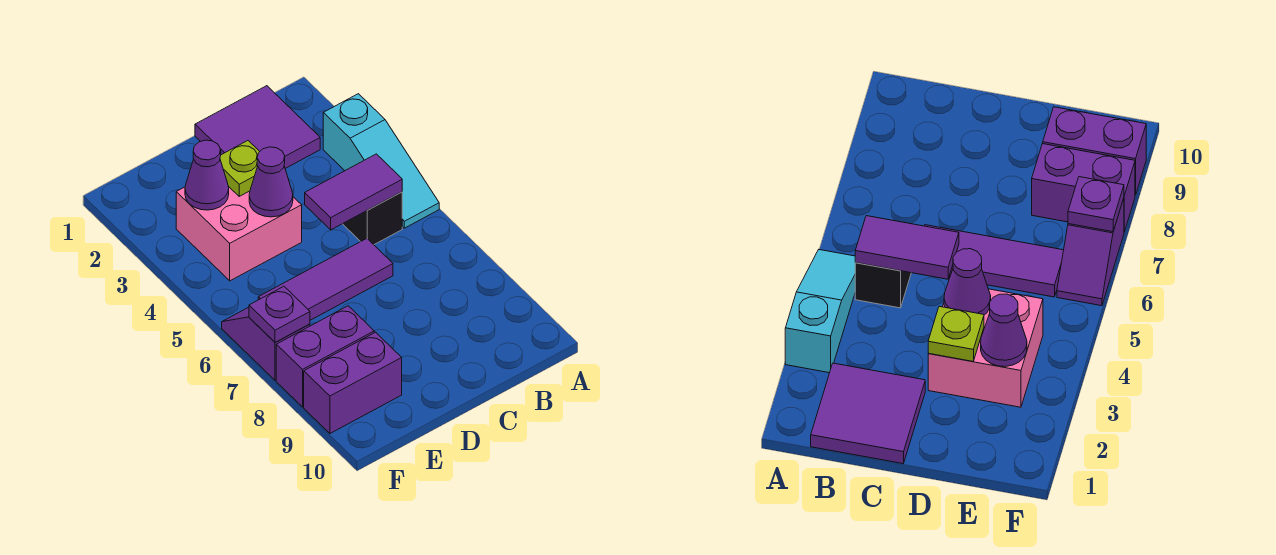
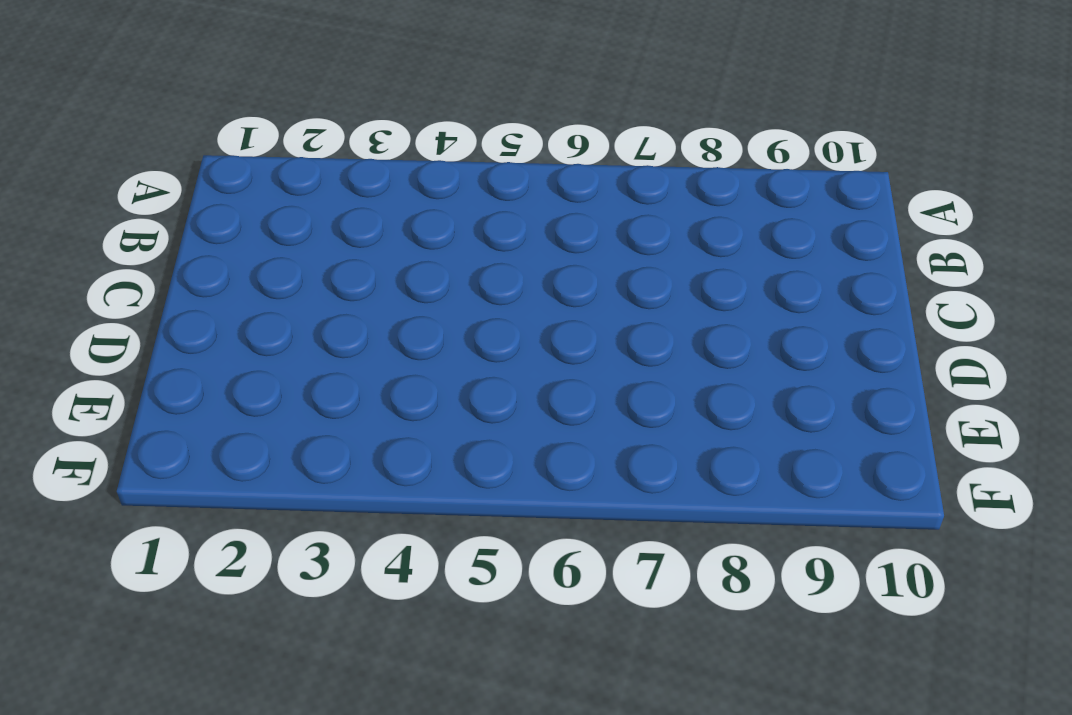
none -> cyan slope A3:A5 level 1 top 3
none -> purple tile B1:C2 level 1
none -> black brick B5 level 1

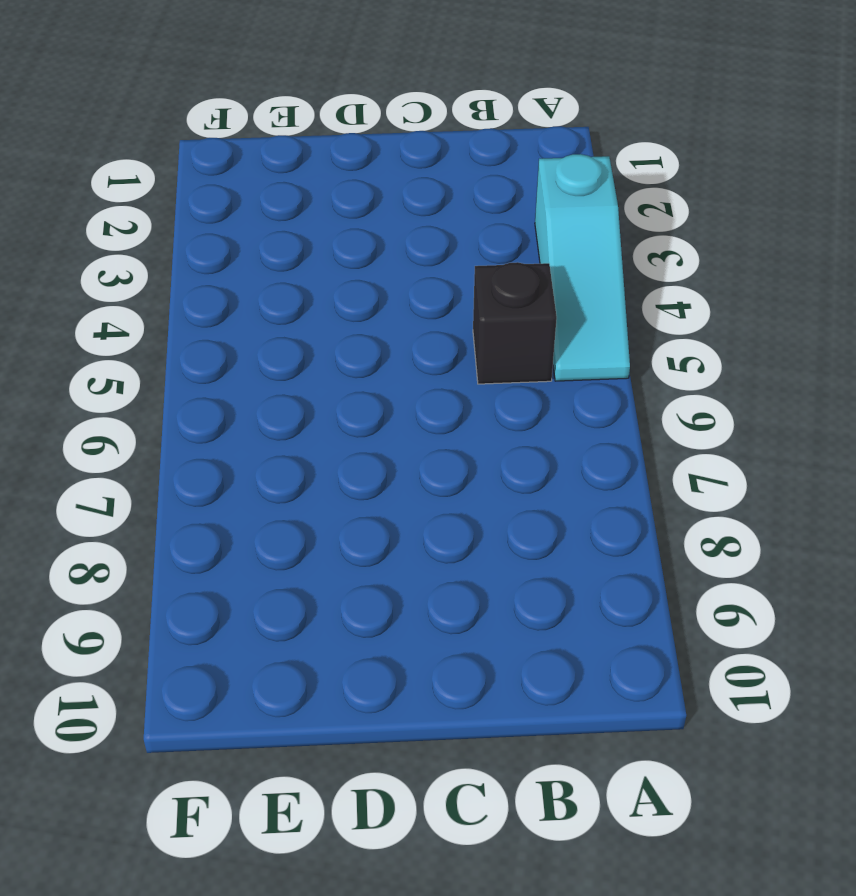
none -> purple tile B1:C2 level 1
none -> purple tile C6:E6 level 1
none -> pink brick D3:E4 level 1

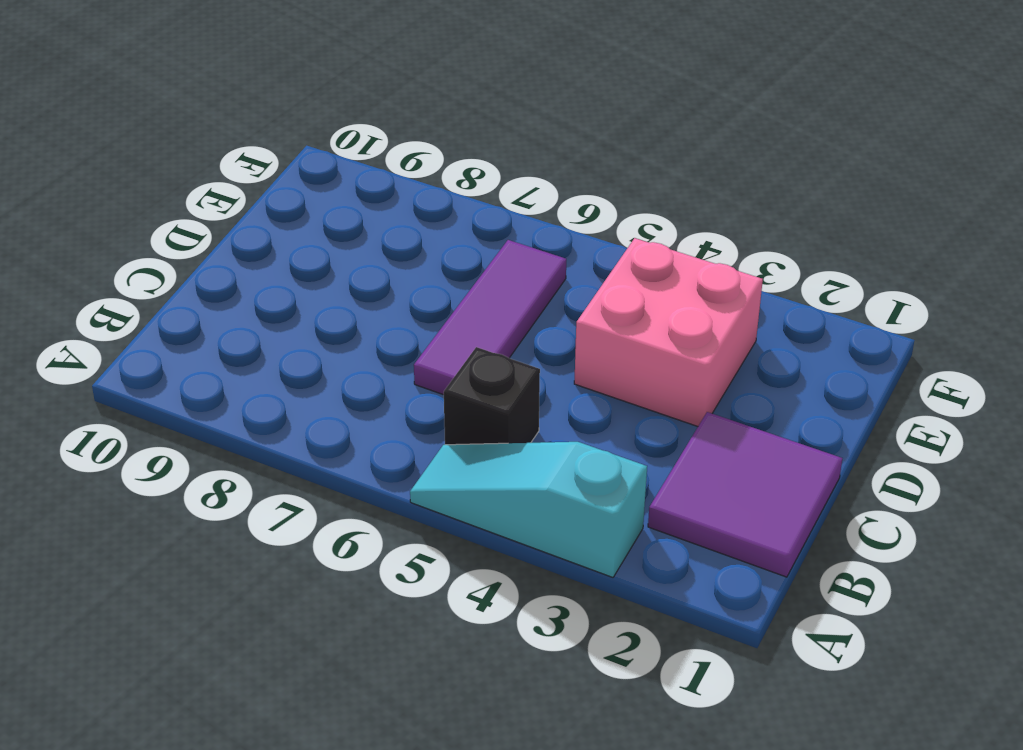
none -> purple brick E8:F8 level 1
none -> purple brick E9:F9 level 1
none -> purple slope F6:F7 level 1 top 7

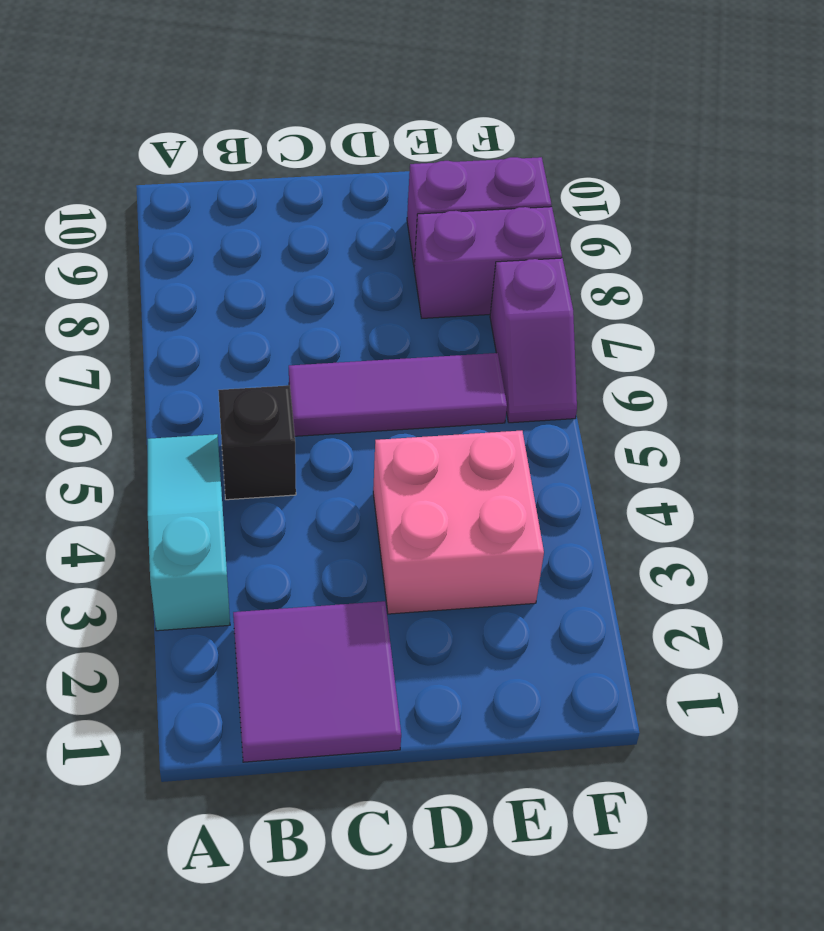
none -> purple tile B5:C5 level 2
none -> lime plate D3 level 2
none -> purple cone D4 level 2

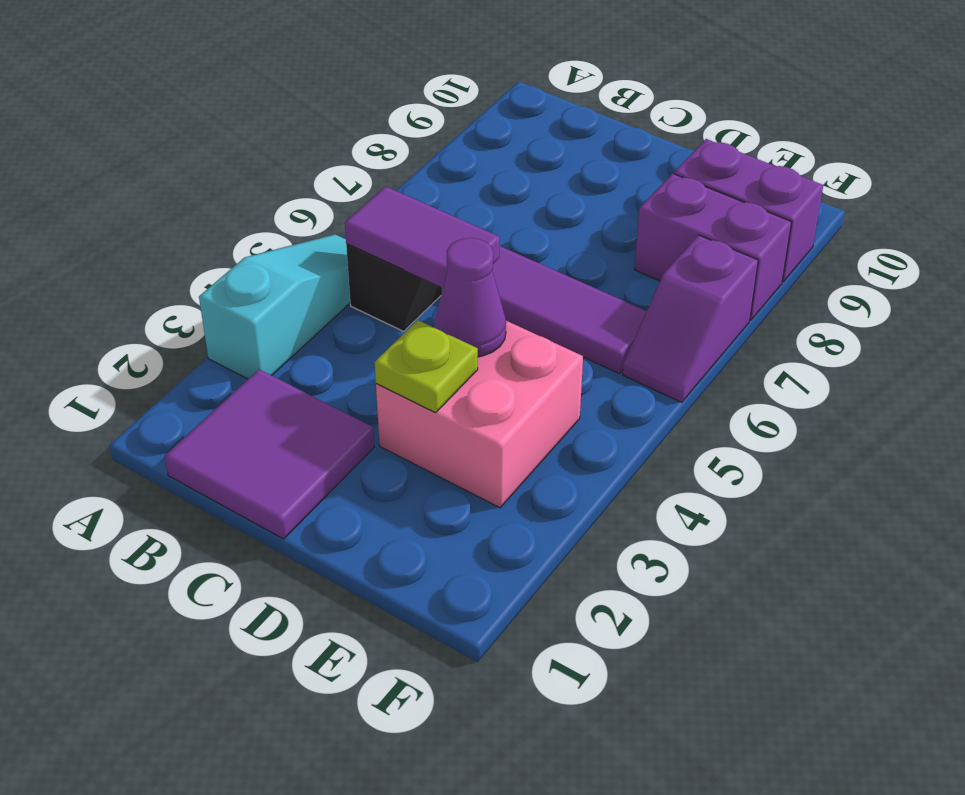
none -> purple cone E3 level 2
none -> purple plate F7 level 2

